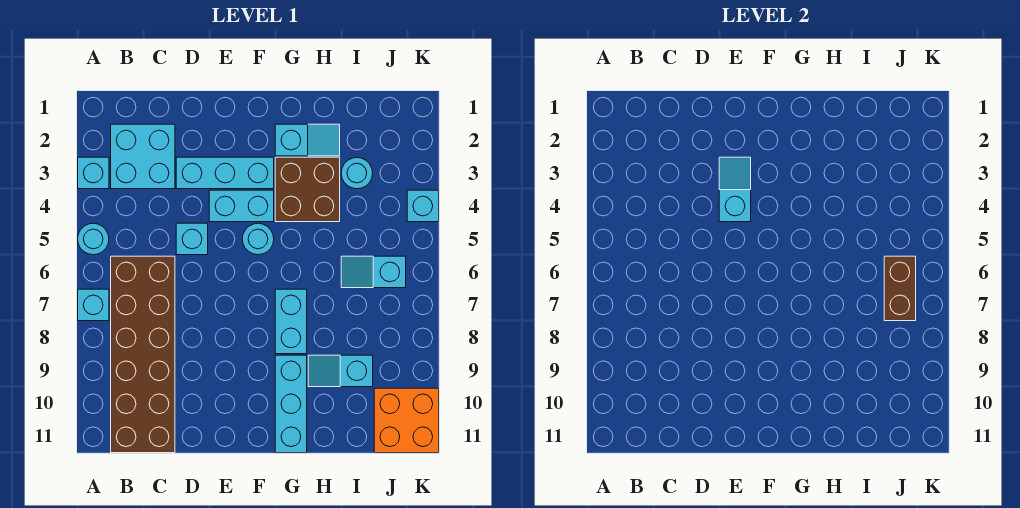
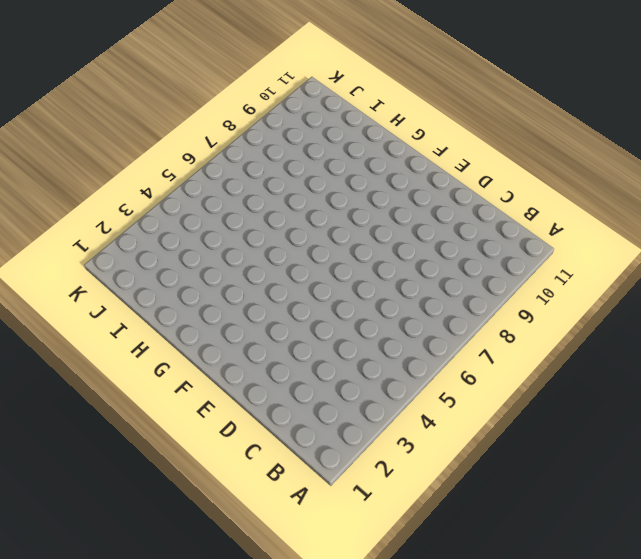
none -> cyan brick A3 level 1
none -> cyan round brick A5 level 1
none -> cyan brick A7 level 1

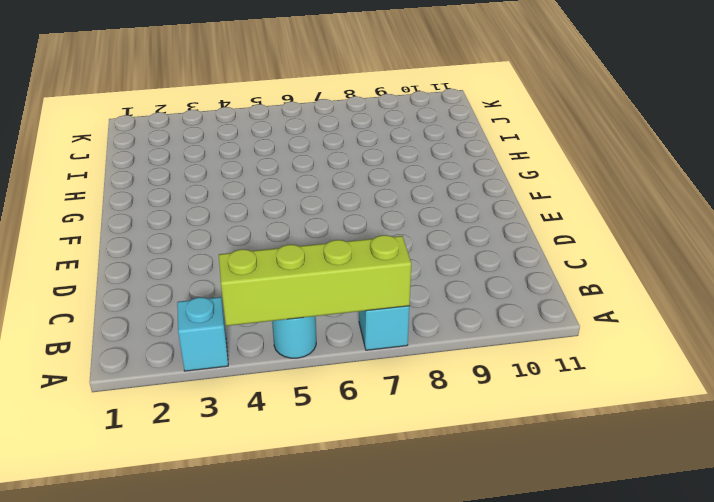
lime brick A4:A7 level 2 -> none
none -> cyan brick B2:C3 level 1
none -> brown brick B6:C11 level 1
none -> cyan brick D3:F3 level 1

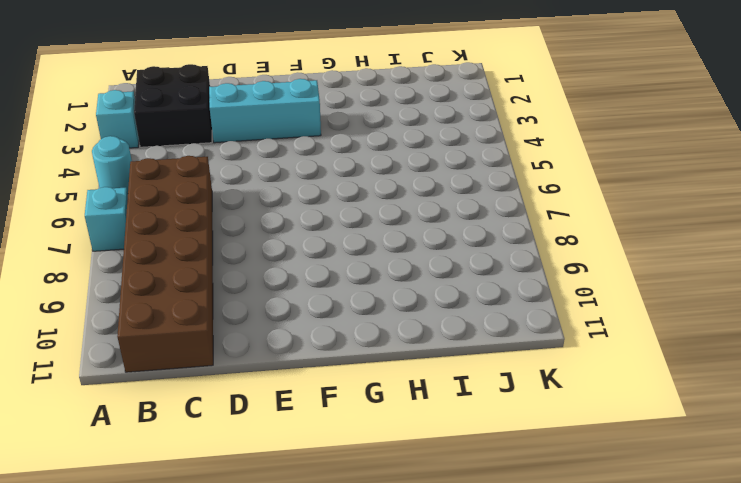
black brick B2:C3 level 1 -> cyan brick B2:C3 level 1
none -> cyan brick D5 level 1
none -> cyan brick E4:F4 level 1
none -> cyan round brick F5 level 1

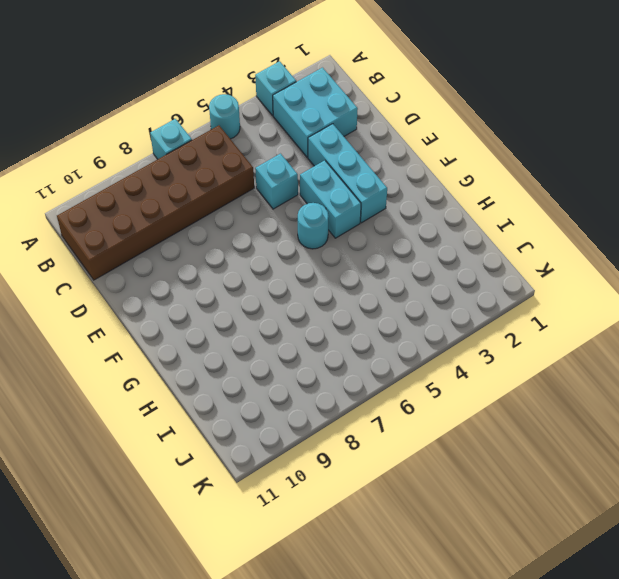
none -> cyan slope G2:H2 level 1 top G
none -> brown brick G3:H4 level 1
none -> cyan brick G7:G8 level 1

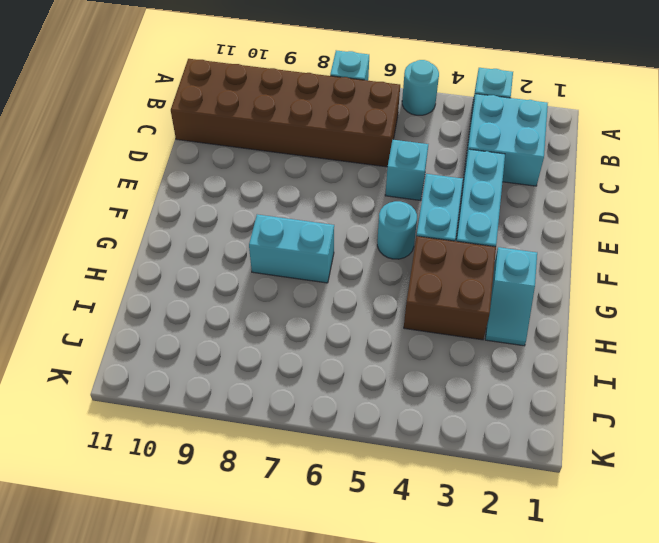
none -> cyan brick G9:G11 level 1
none -> cyan slope H9:I9 level 1 top I
none -> cyan round brick I3 level 1

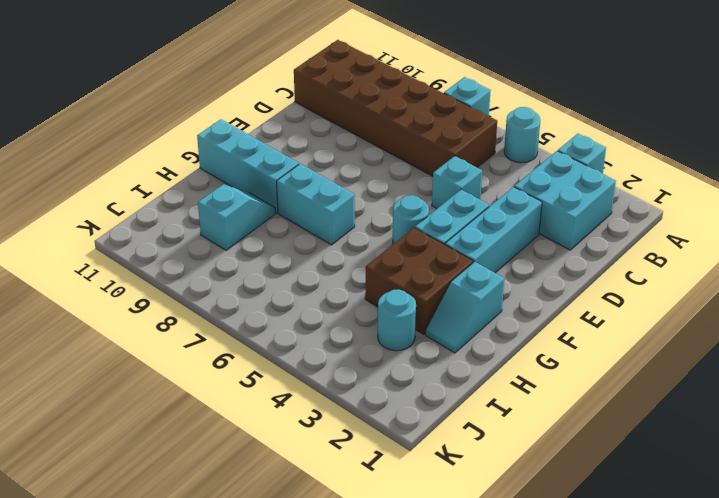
none -> cyan slope I6:J6 level 1 top J
none -> orange brick J10:K11 level 1
none -> cyan brick K4 level 1

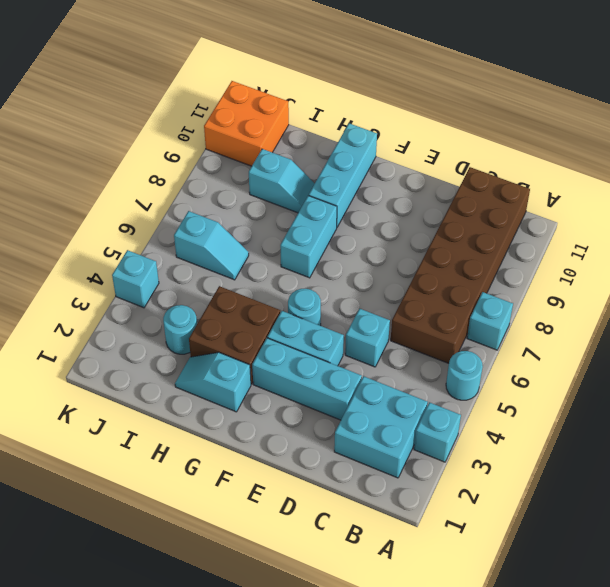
none -> cyan slope E3:E4 level 2 top 4
none -> brown brick J6:J7 level 2

